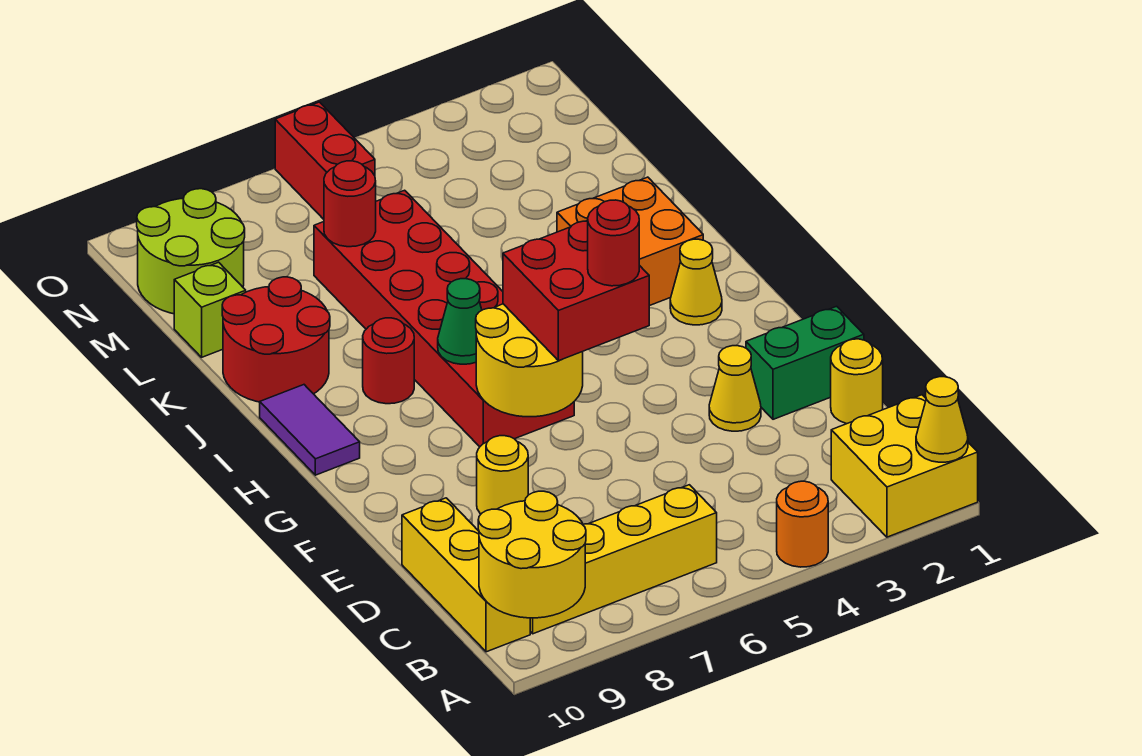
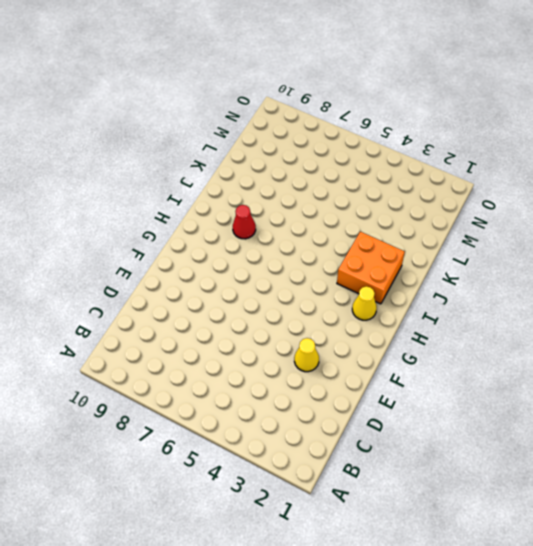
red cone I8 level 1 -> red round brick I8 level 1
none -> yellow brick A1:B2 level 1
none -> orange round brick A4 level 1
none -> yellow brick B6:B9 level 1

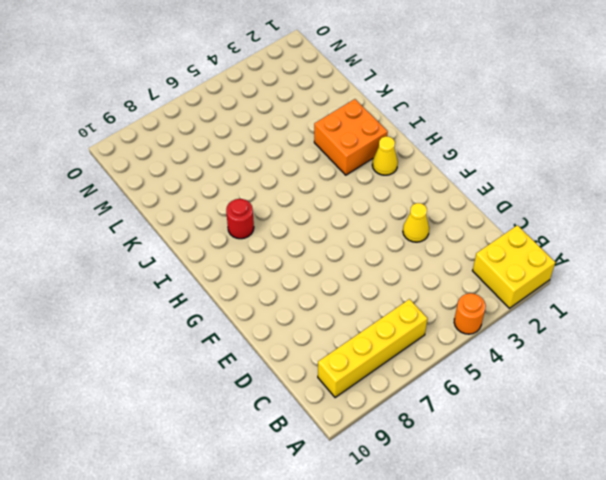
none -> yellow brick B10:D10 level 1
none -> yellow round brick D1 level 1
none -> green brick E1:E2 level 1

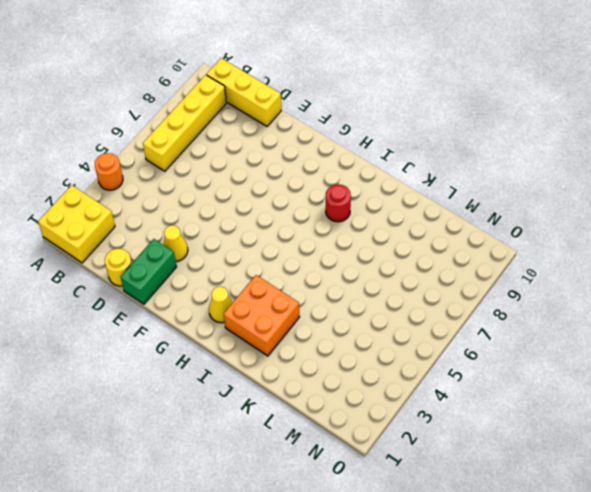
none -> yellow round brick E8 level 1
none -> red brick G6:L7 level 1
none -> purple tile H10:I10 level 1

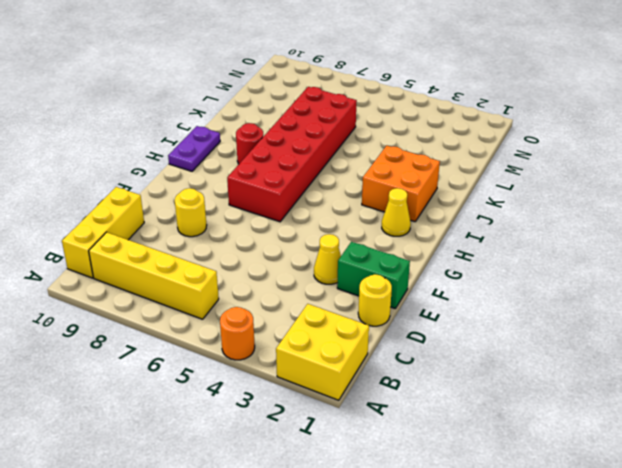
purple plate H10:I10 level 1 -> purple tile H10:I10 level 1
none -> red round brick J9:K10 level 1
none -> lime brick L10 level 1
none -> lime round brick M9:N10 level 1

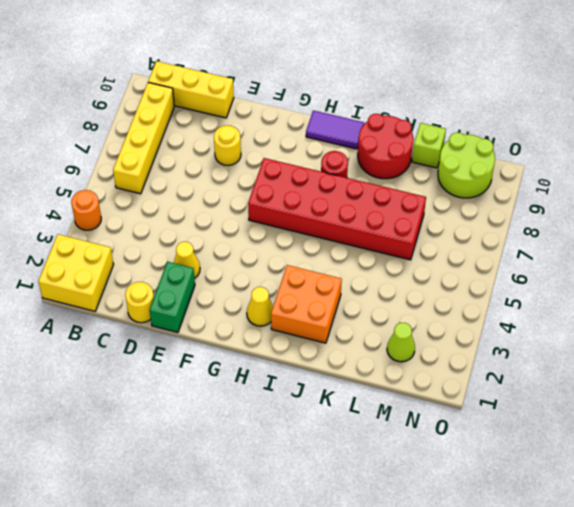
lime cone M2 level 1 -> none
none -> red brick N6:O6 level 1
none -> yellow cone A1 level 2
none -> yellow round brick A9:B10 level 2

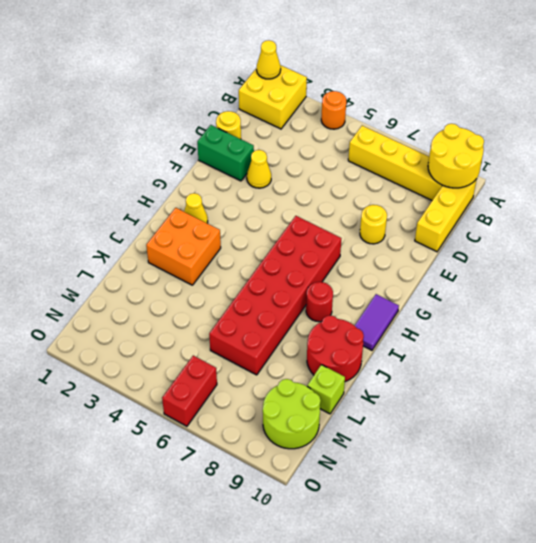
none -> yellow round brick F6:G7 level 2
none -> green cone H7 level 2
none -> red round brick L7 level 2

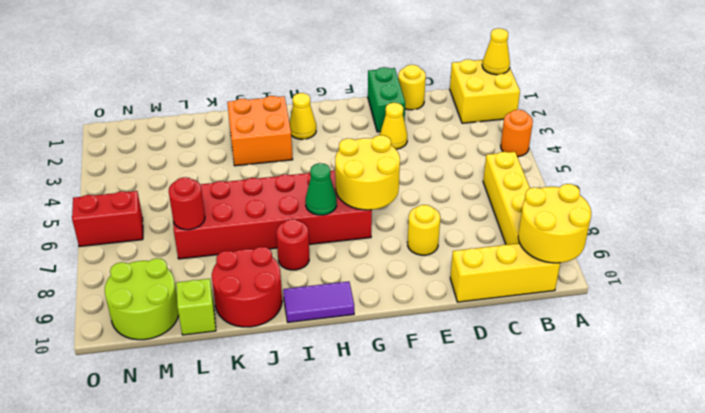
none -> red brick F5:G6 level 3
none -> red round brick F5 level 4

